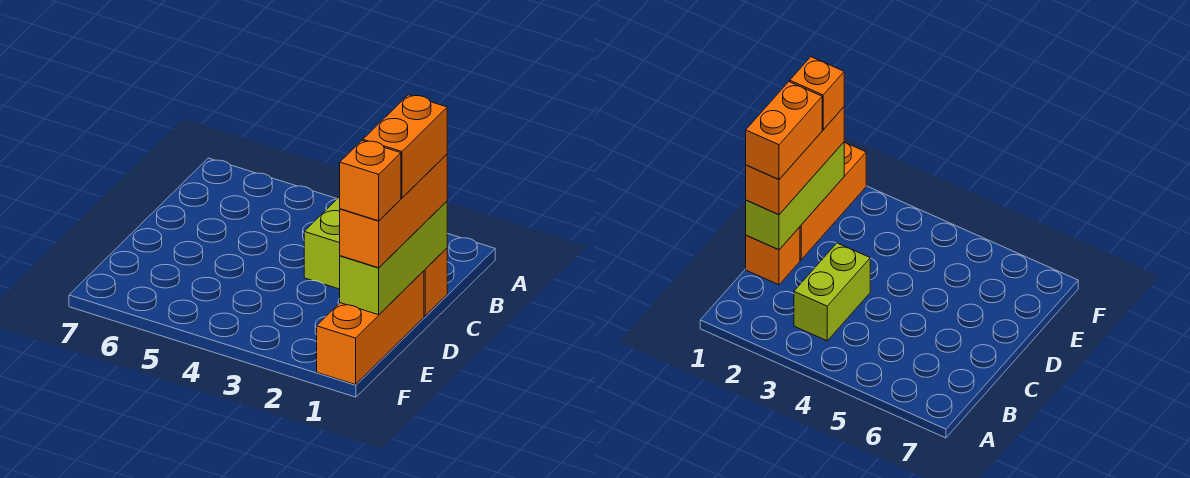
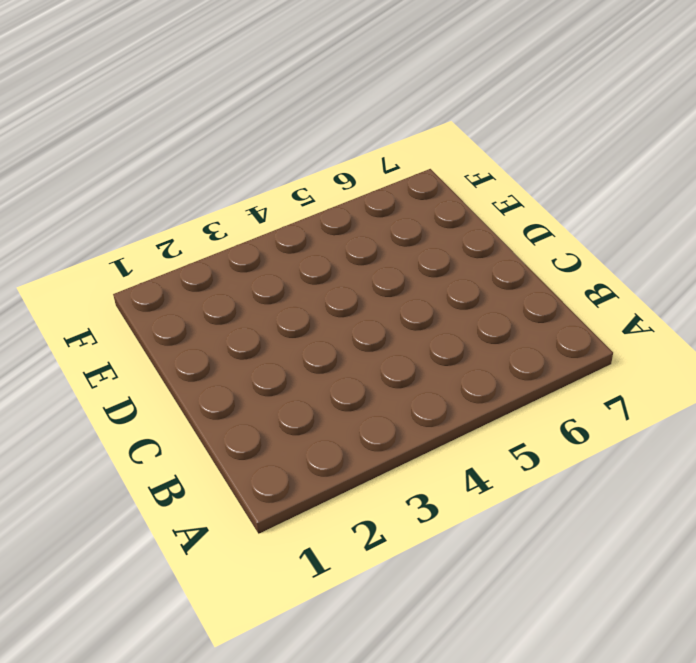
none -> lime brick B3:C3 level 1
none -> orange brick C1 level 1

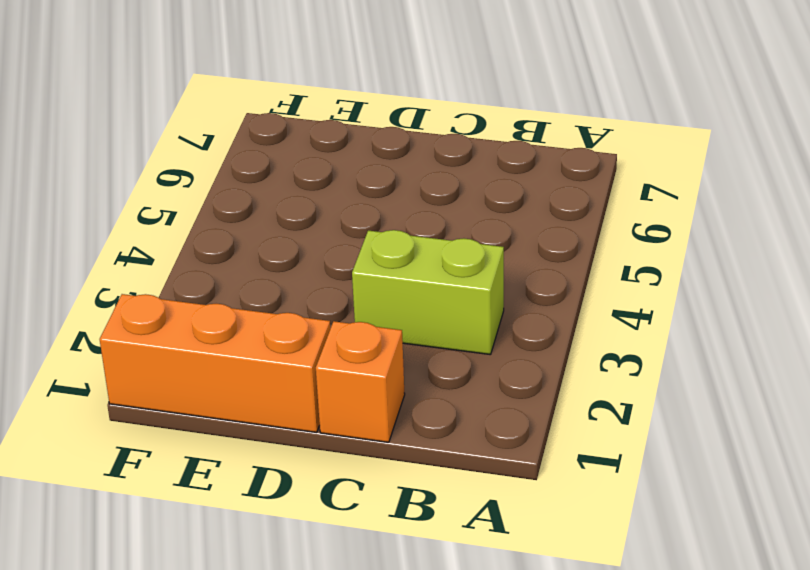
none -> lime brick C1:E1 level 2
none -> orange brick C1:E1 level 3

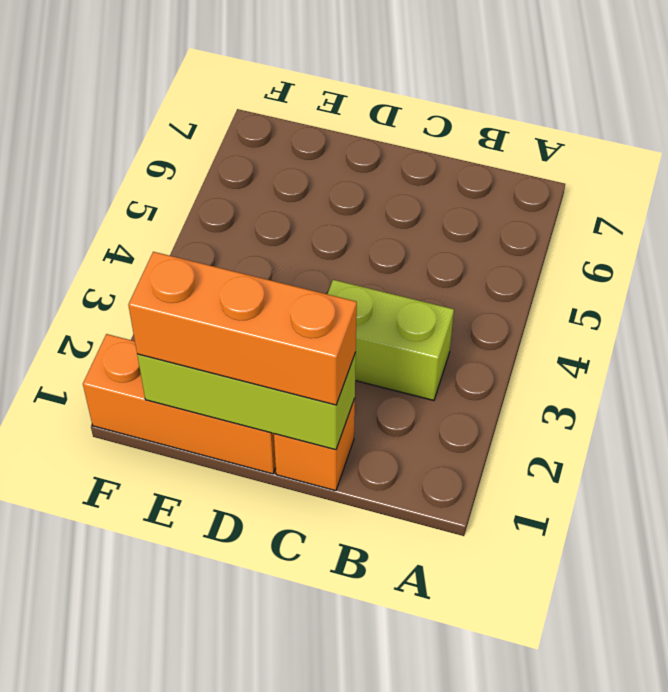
none -> orange brick C1:D1 level 4
none -> orange brick E1 level 4

